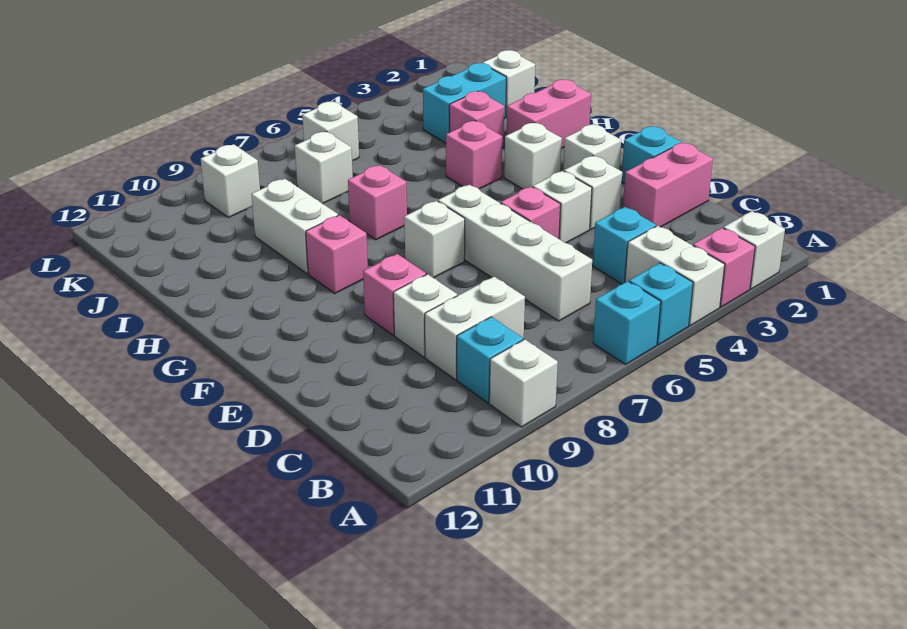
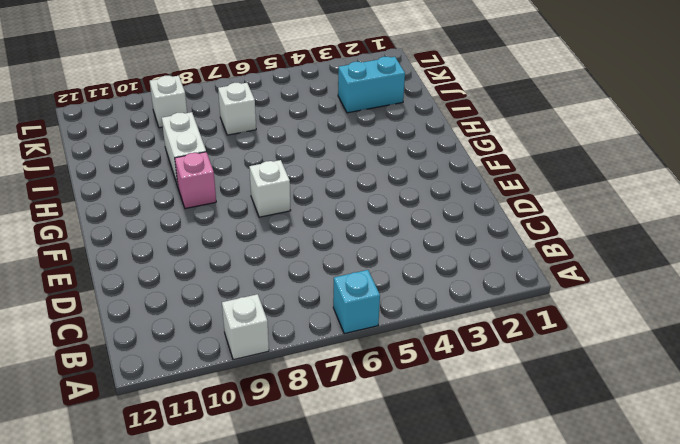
none -> white brick A2 level 1
none -> pink brick A3 level 1
none -> white brick A4:B4 level 1
none -> cyan brick A5 level 1

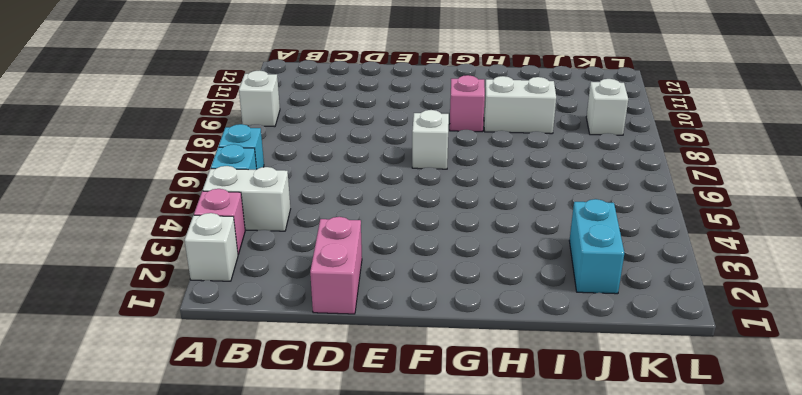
none -> cyan brick B9 level 1
none -> cyan brick C4 level 1
none -> white brick C6:F6 level 1
none -> white brick C8:C9 level 1

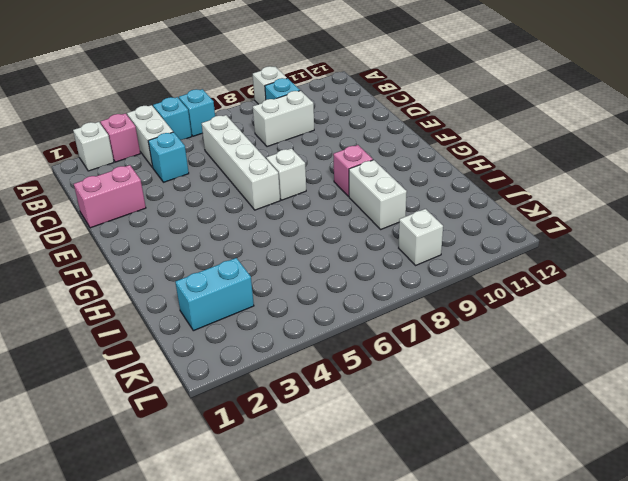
none -> white brick D9 level 1
none -> cyan brick E1 level 1
none -> white brick E3 level 1
none -> white brick E4 level 1

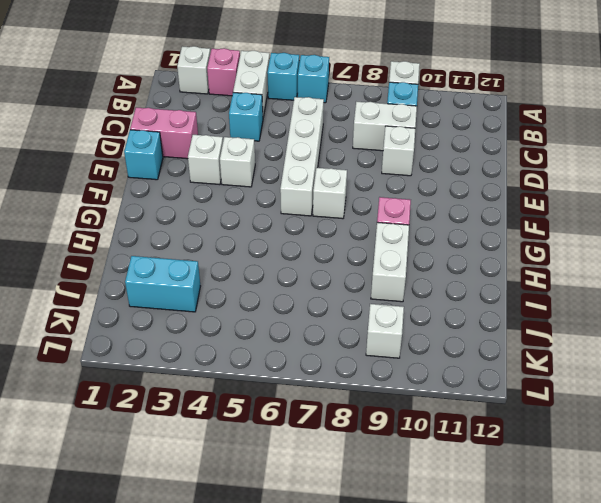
none -> pink brick E5 level 1
none -> pink brick E9 level 1
none -> white brick F2 level 1
none -> white brick G3 level 1

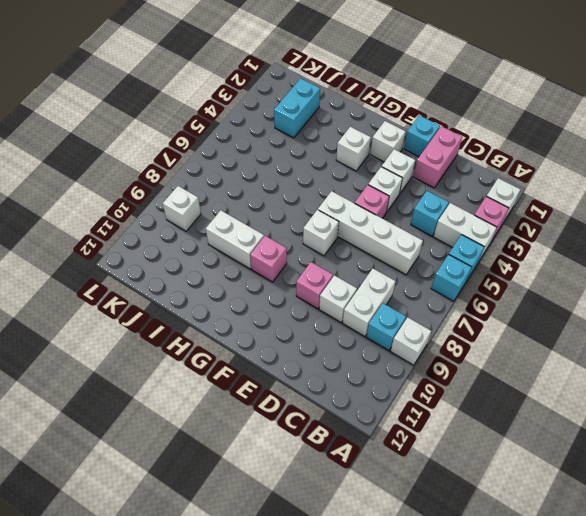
none -> pink brick H1:H2 level 1
none -> pink brick H4 level 1
none -> pink brick H7 level 1
none -> pink brick I3 level 1

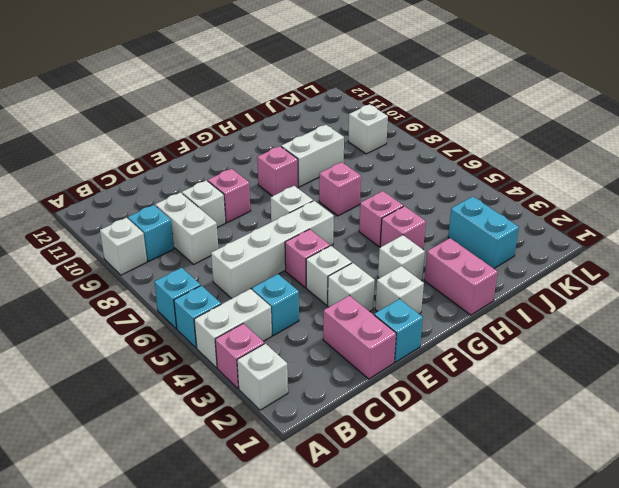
pink brick H5 level 1 -> pink brick I3 level 1
none -> white brick J1 level 1
none -> white brick J7 level 1
none -> white brick K6 level 1

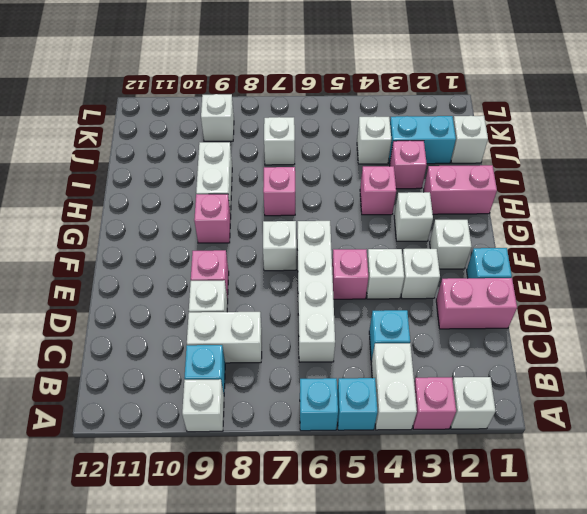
white brick J4 level 1 -> white brick K6 level 1

